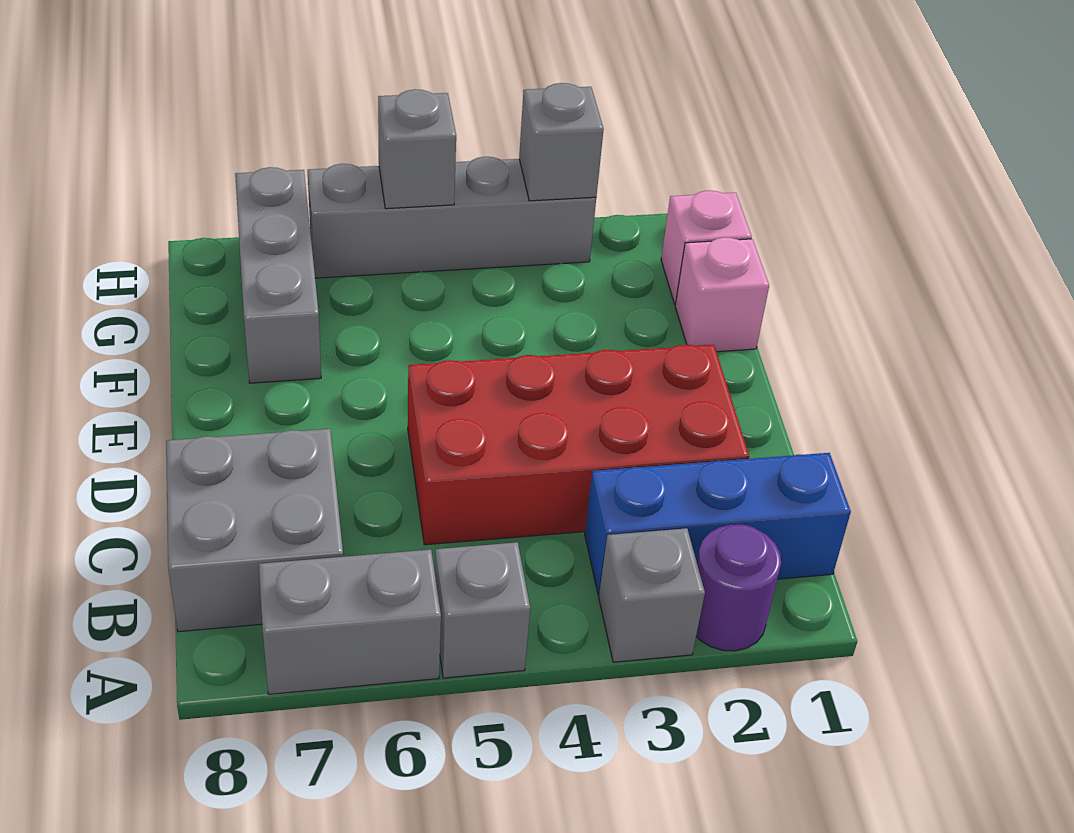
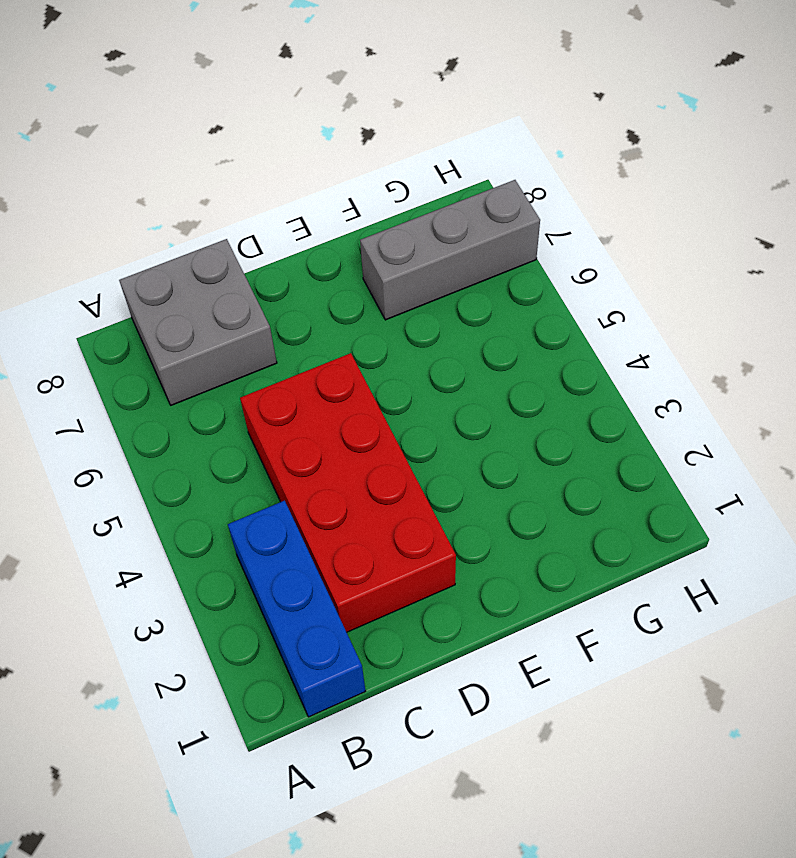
none -> purple round brick A2 level 1
none -> grey brick A3 level 1
none -> grey brick A5 level 1

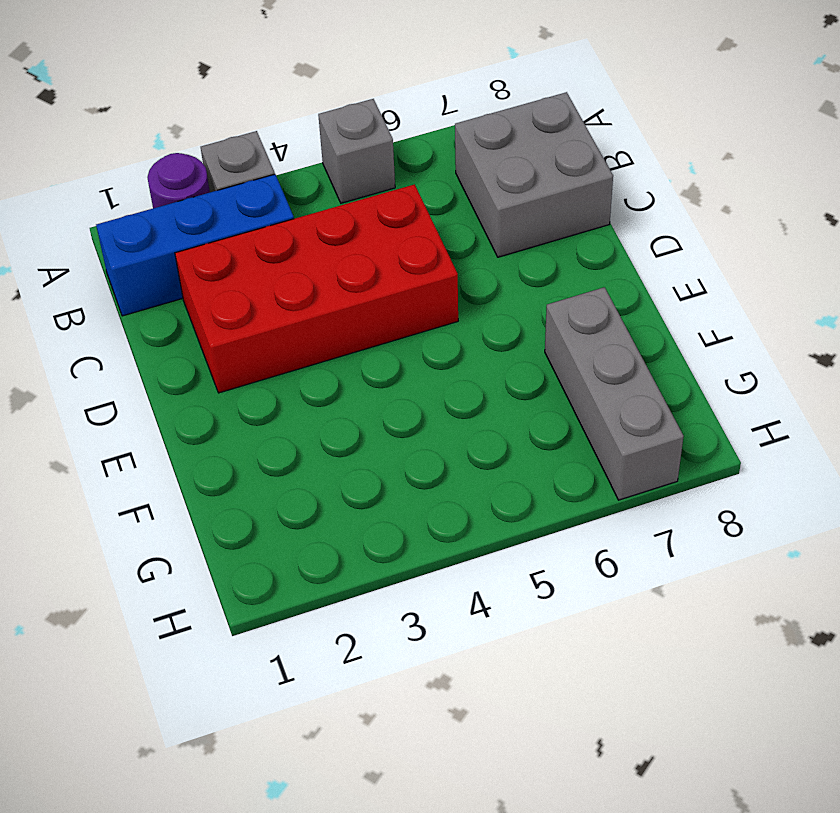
none -> grey brick A6:A7 level 1
none -> pink brick F1 level 1
none -> pink brick G1 level 1

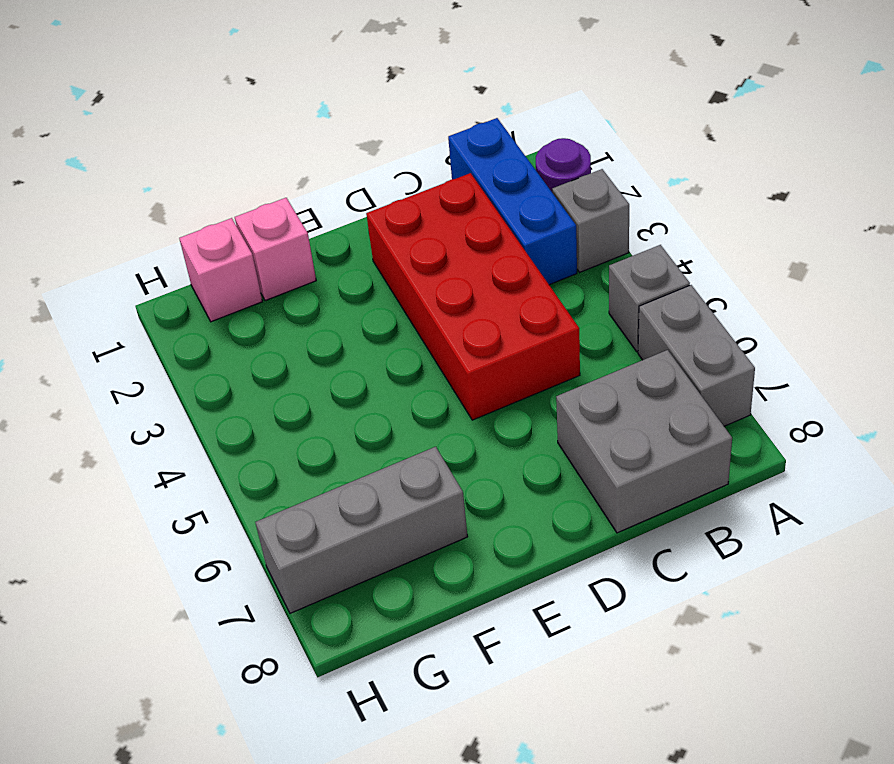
none -> grey brick H3:H6 level 1
none -> grey brick H3 level 2
none -> grey brick H5 level 2

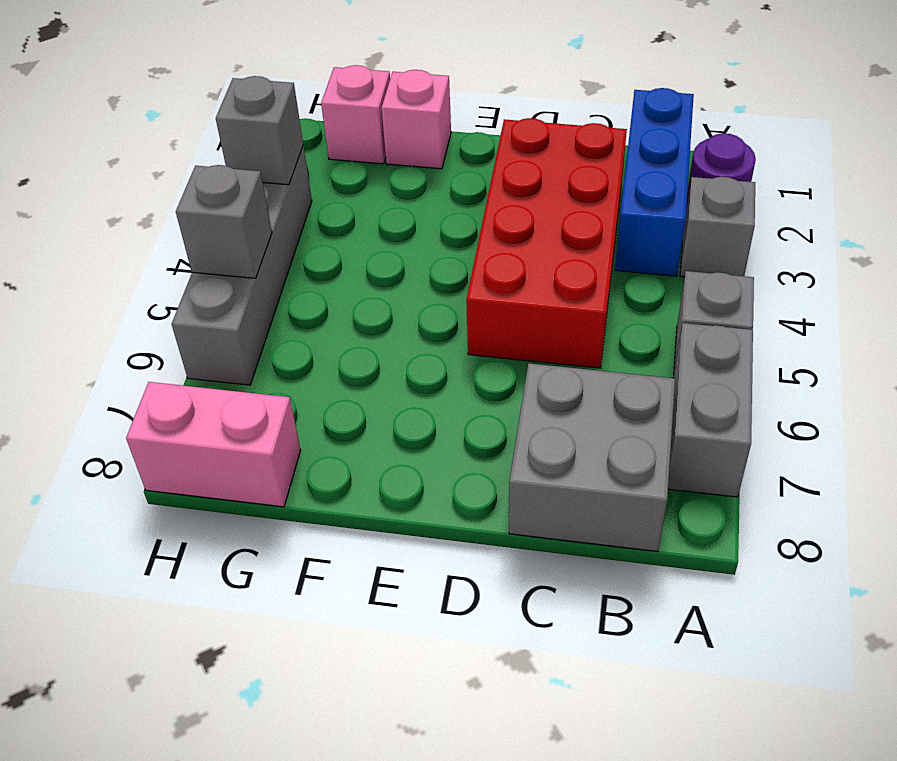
pink brick G8:H8 level 1 -> none
none -> grey brick F7:H7 level 1

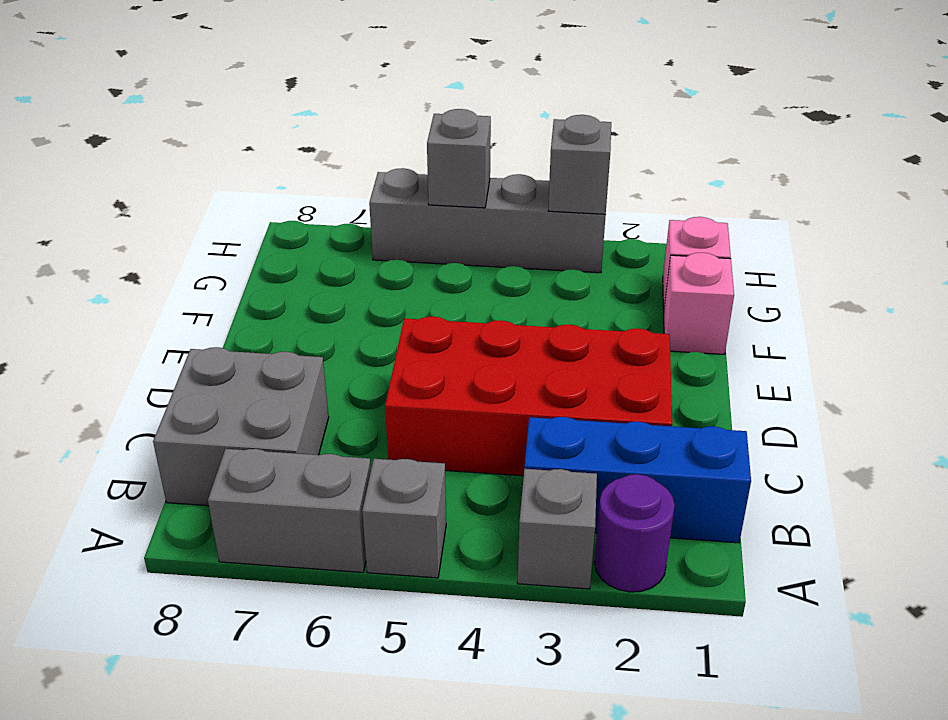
none -> grey brick F7:H7 level 1

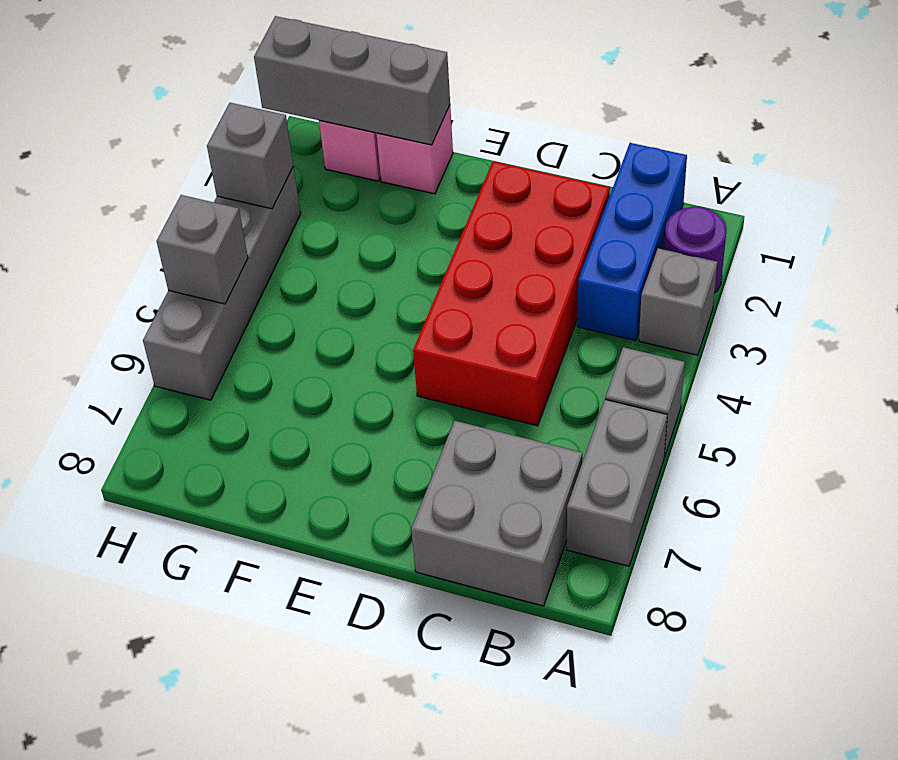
grey brick F1:H1 level 2 -> grey brick F7:H7 level 1

